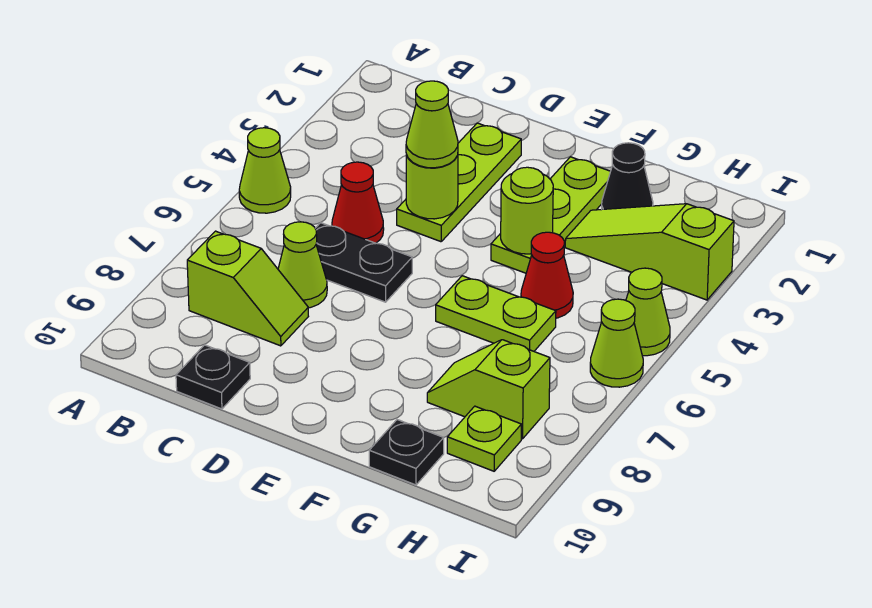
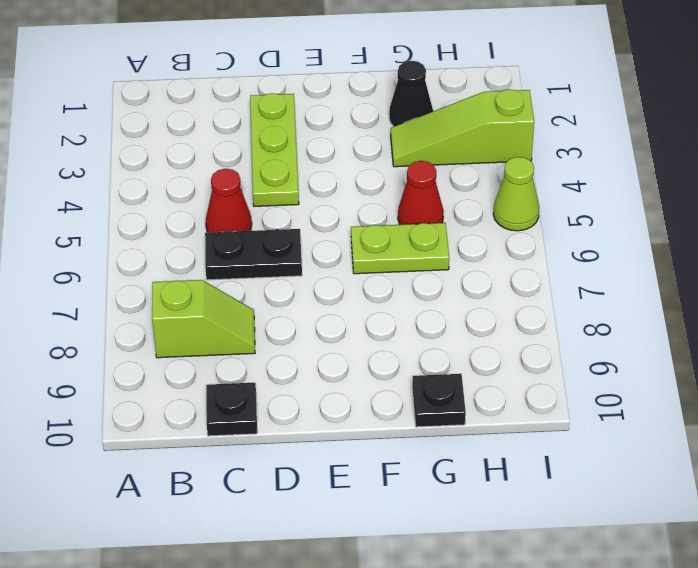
none -> lime cone A5 level 1
none -> lime cone C7 level 1
none -> lime plate F2:F4 level 1

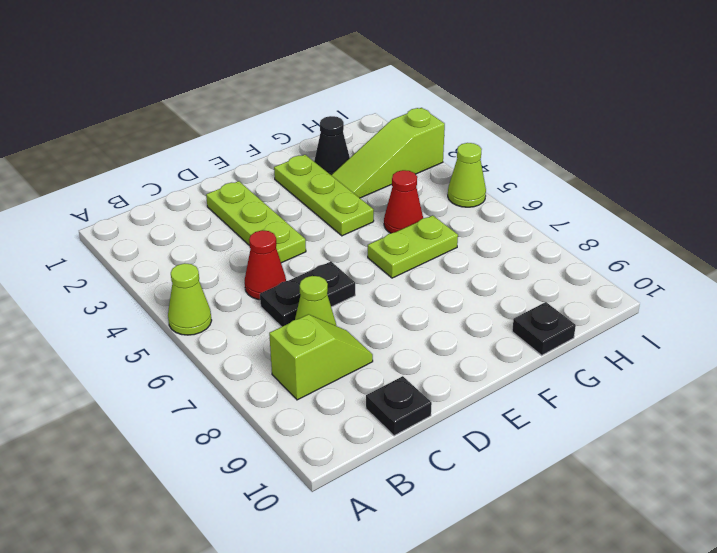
none -> lime slope G8:H8 level 1 top H
none -> lime plate H9 level 1
none -> lime cone I6 level 1

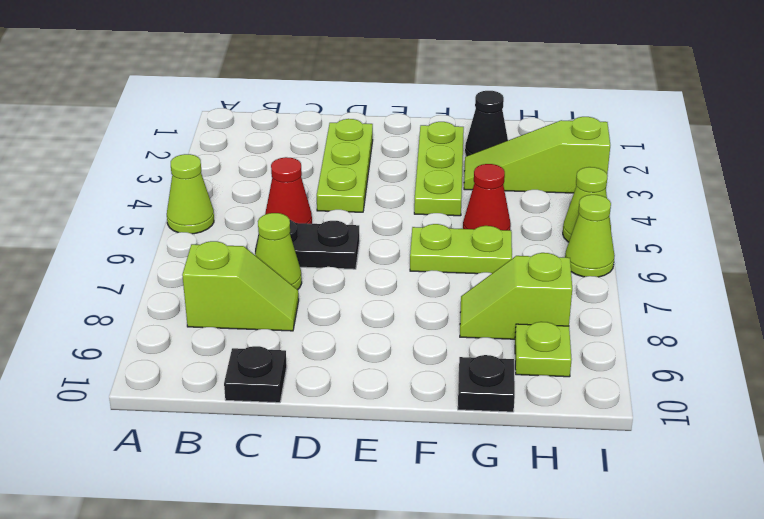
none -> lime round brick D4 level 2
none -> lime round brick F4 level 2
none -> lime cone D4 level 3

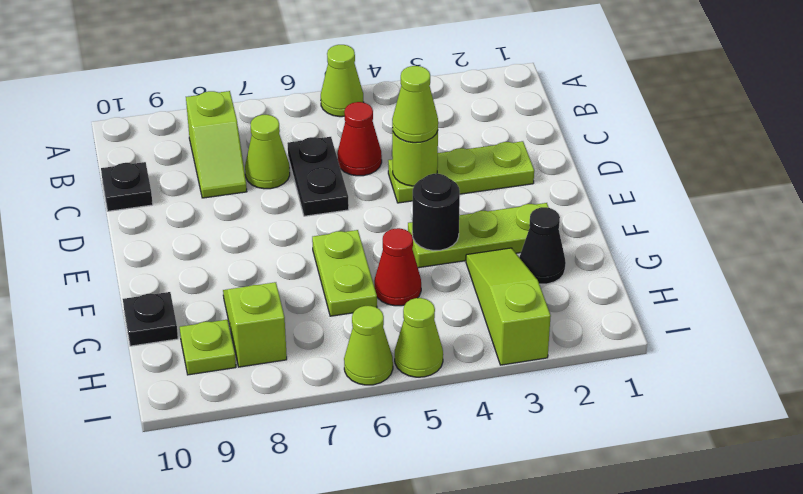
black round brick F4 level 2 -> lime round brick F4 level 2

